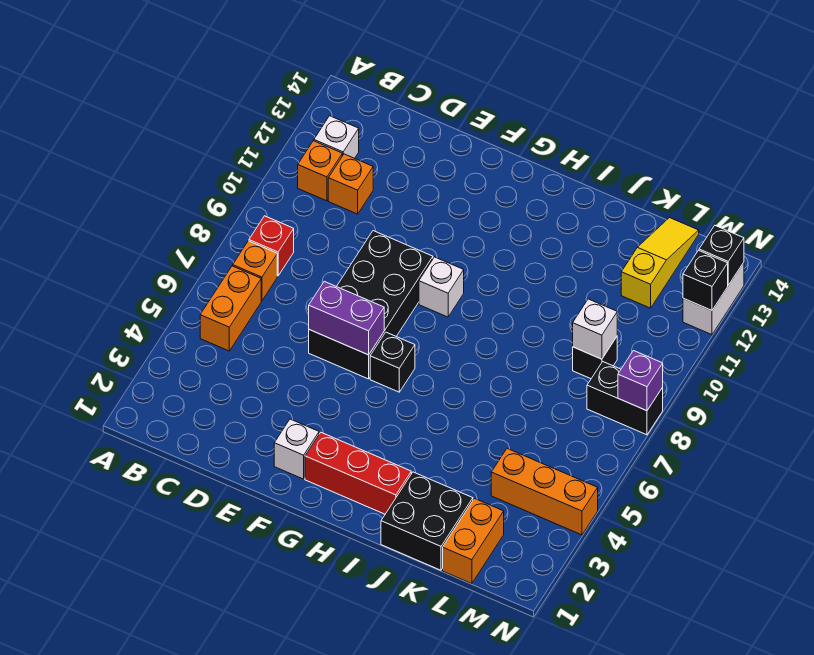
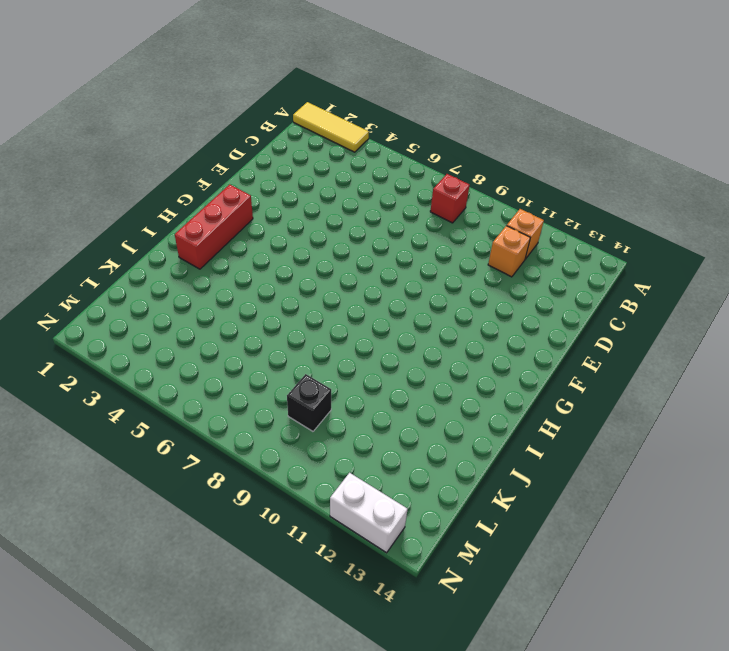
yellow tile A1:A3 level 1 -> none
none -> orange brick B5:B6 level 1
none -> orange brick B7 level 1
none -> white brick B12 level 1

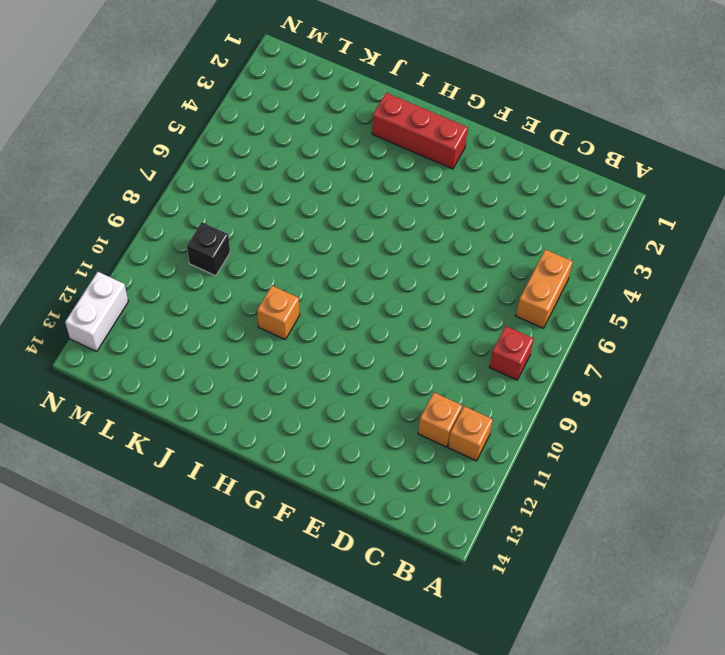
orange brick I10 level 1 -> orange brick B7 level 1
none -> white brick B12 level 1
none -> black brick E6:F9 level 1
none -> white brick F2 level 1

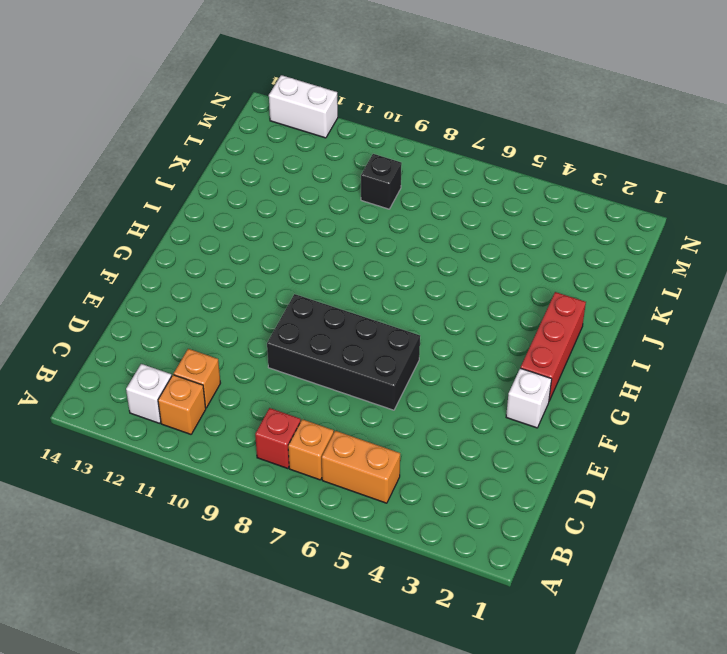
none -> black brick G6 level 1
none -> white brick G9 level 1
none -> black brick J1:K2 level 1

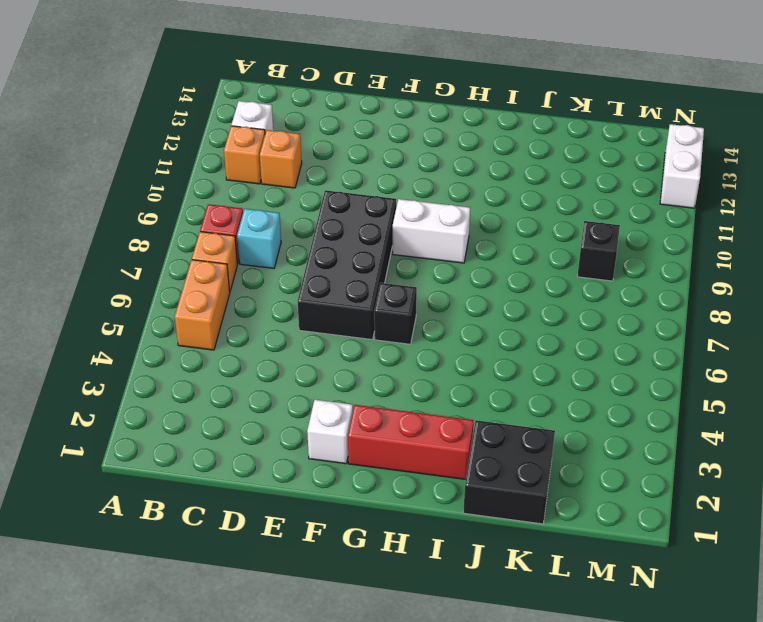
cyan brick C8 level 1 -> none
white brick G9:H9 level 1 -> white brick G9 level 1
none -> orange brick L1:L2 level 1
none -> orange brick L4:N4 level 1
none -> yellow slope L12:L14 level 1 top 12

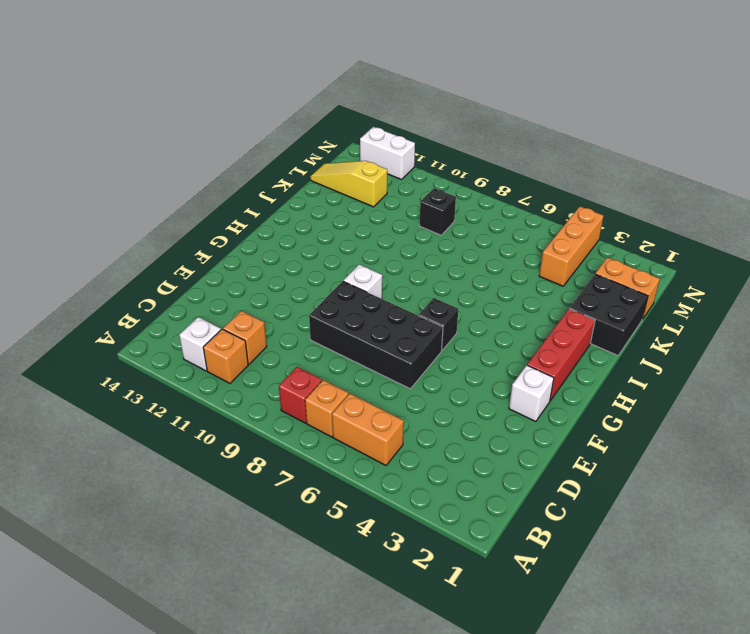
none -> black brick M8:N8 level 1
none -> purple brick E6:F6 level 2
none -> white brick L9 level 2

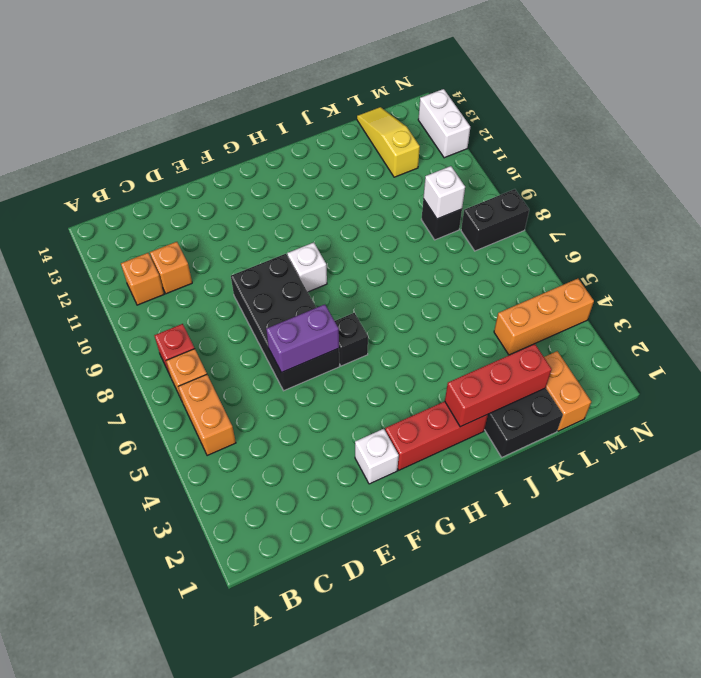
red brick I2:K2 level 2 -> none
none -> white brick B12 level 1
none -> purple brick N8 level 2
none -> black brick N12 level 2

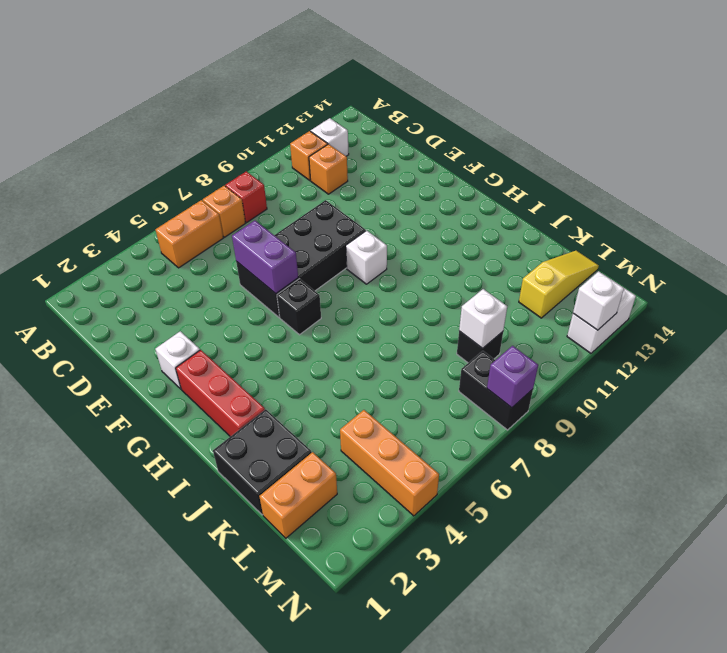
white brick N12 level 2 -> black brick N12 level 2
none -> black brick N13 level 2

